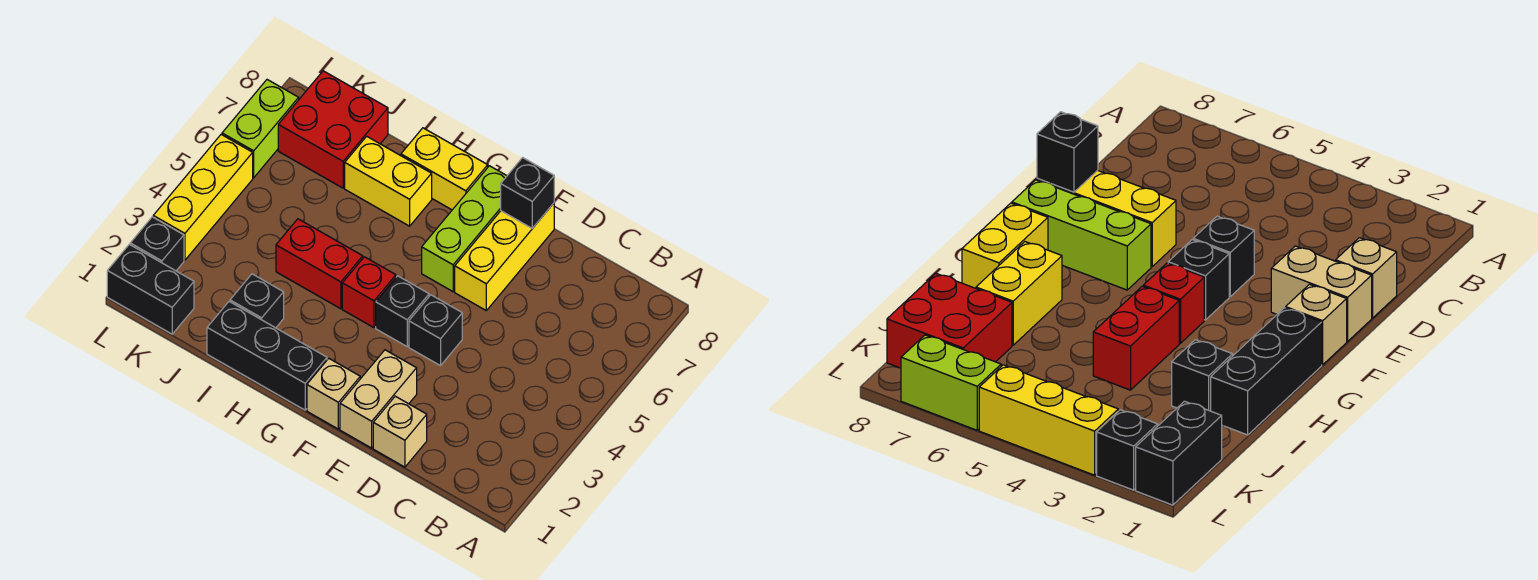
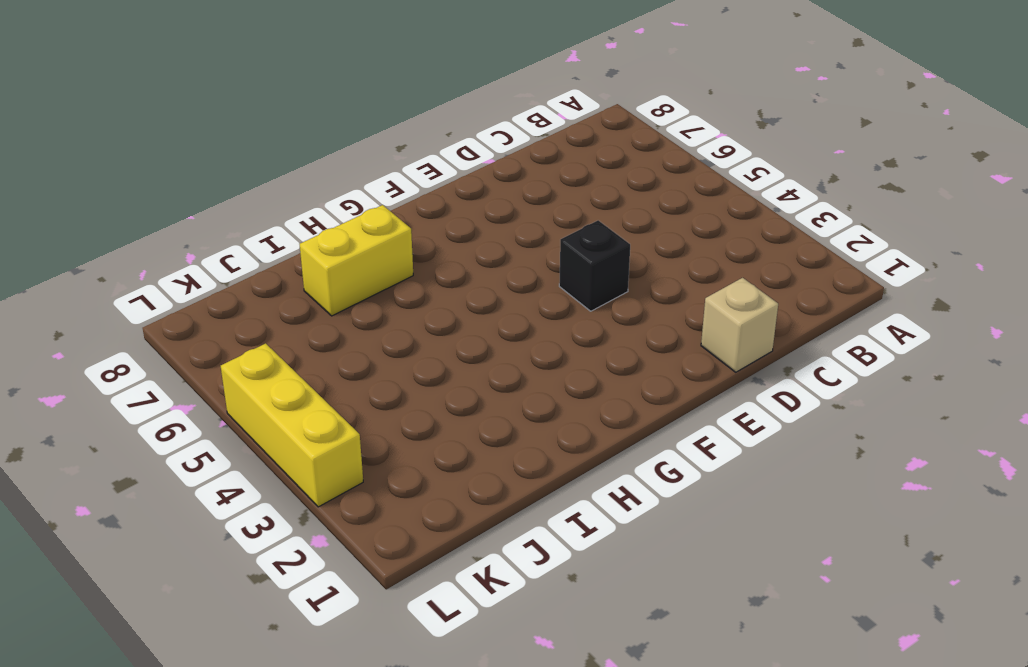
none -> tan brick E1:E2 level 1
none -> yellow brick E6:E8 level 1
none -> tan brick F1 level 1

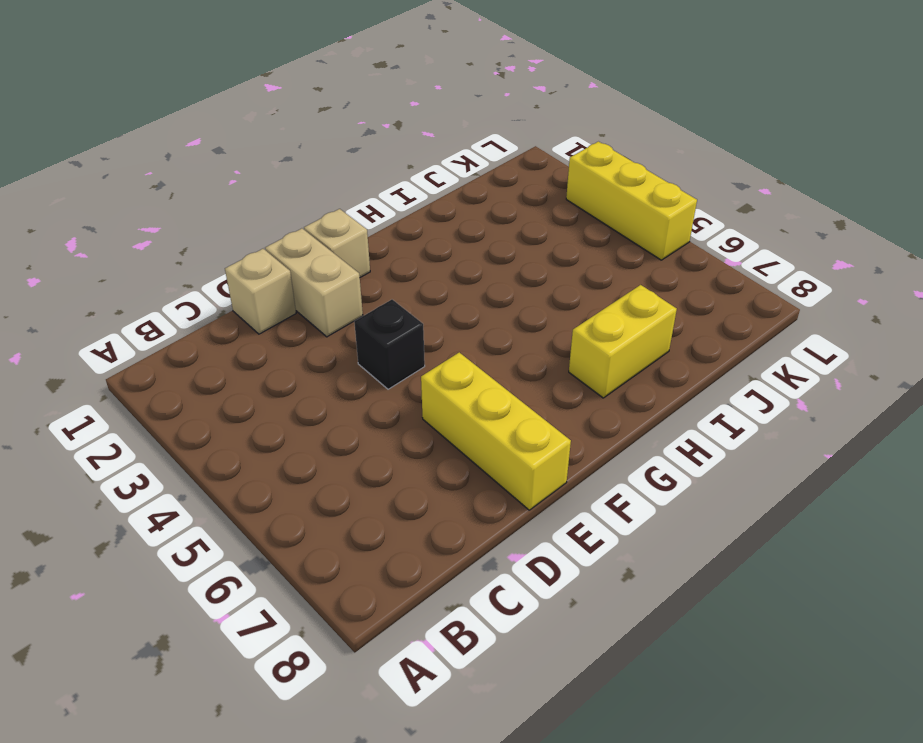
none -> black brick F4 level 1
none -> lime brick F6:F8 level 1
none -> black brick G1:I1 level 1

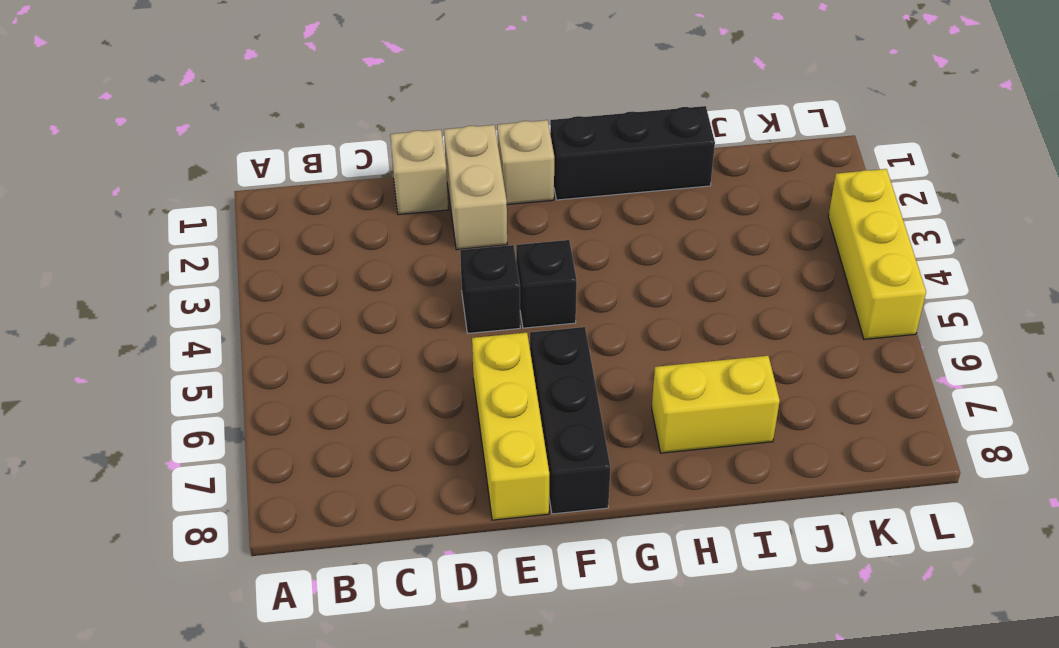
black brick F6:F8 level 1 -> lime brick F6:F8 level 1
none -> red brick G4 level 1
none -> yellow brick G8:H8 level 1
none -> red brick H4:I4 level 1

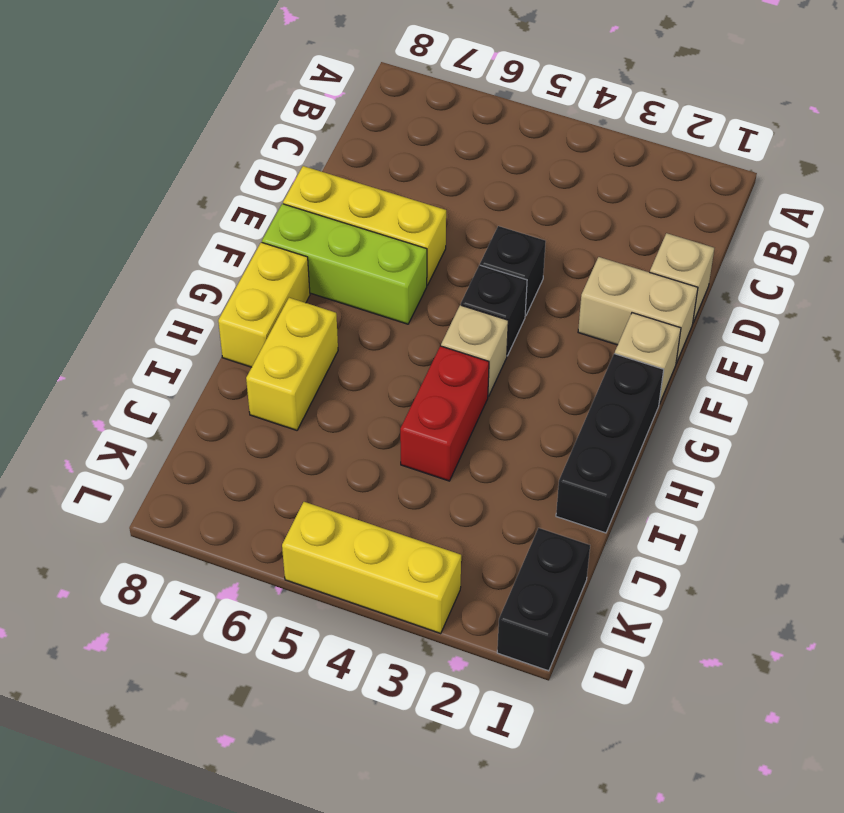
tan brick G4 level 1 -> red brick G4 level 1
none -> black brick I2 level 1
none -> red brick J7:K8 level 1
none -> black brick L2 level 1

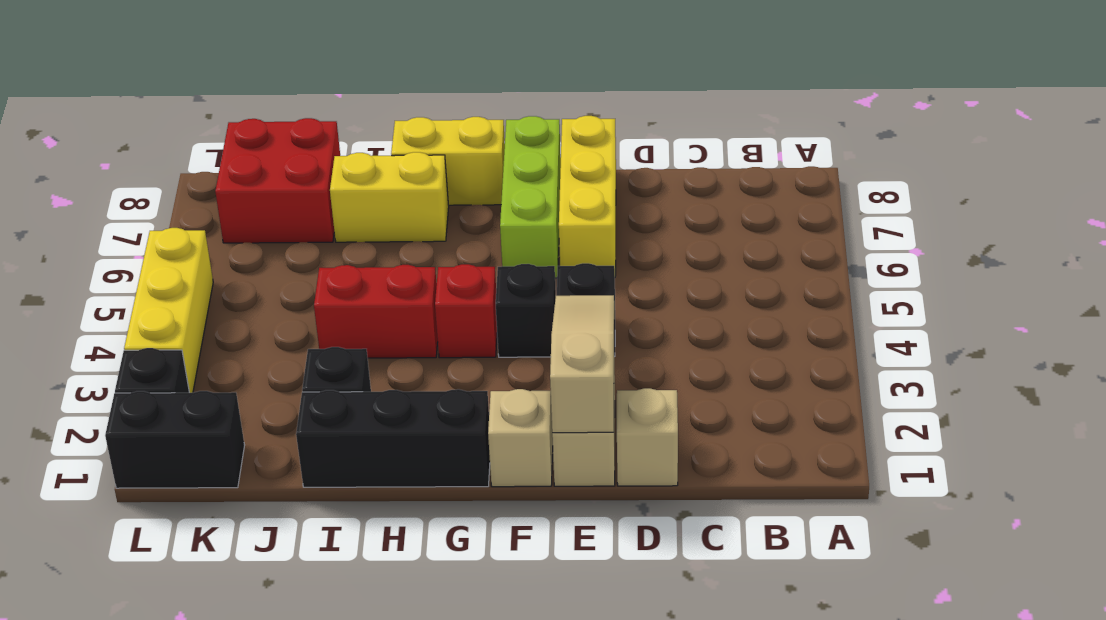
tan slope E1:E3 level 2 top 1 -> none
none -> lime brick L6:L7 level 1
none -> black brick E8 level 2

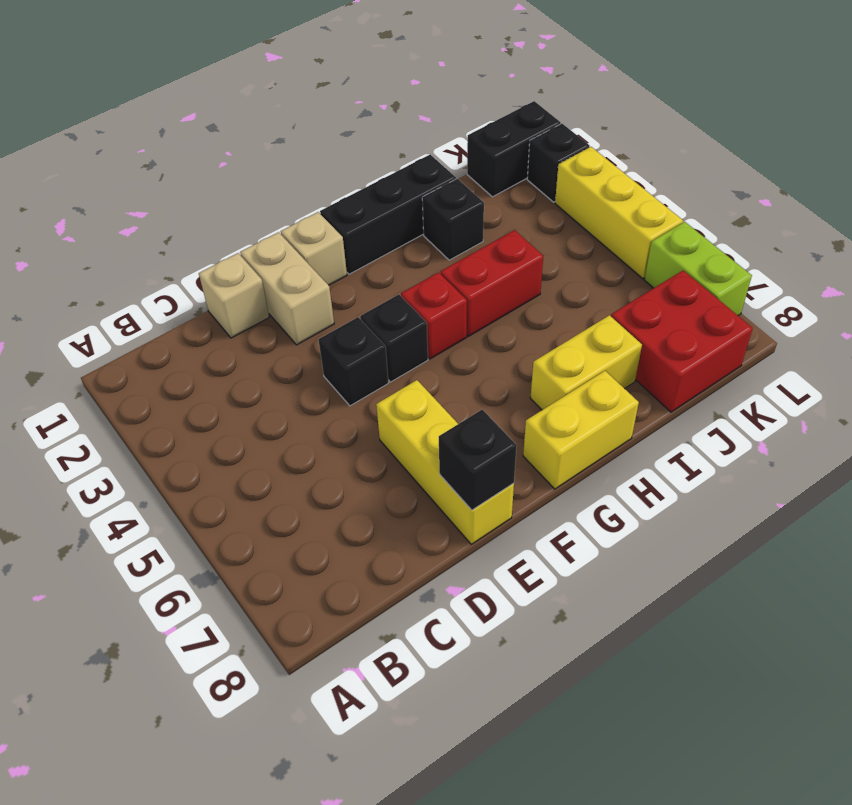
none -> lime brick F6:F8 level 1

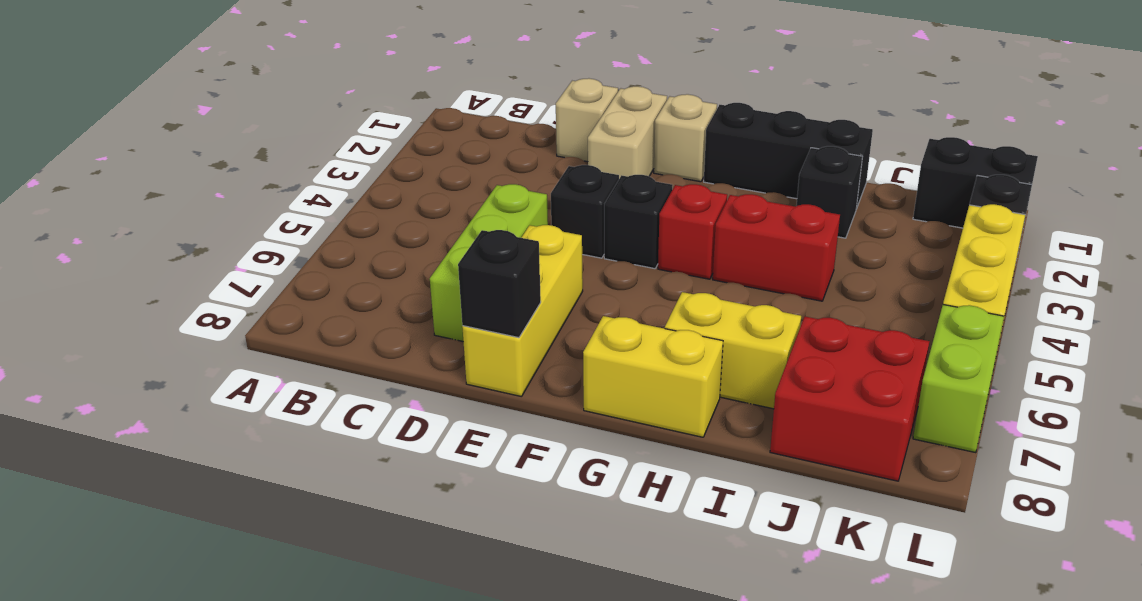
lime brick D5:D7 level 1 -> lime brick F6:F8 level 1

